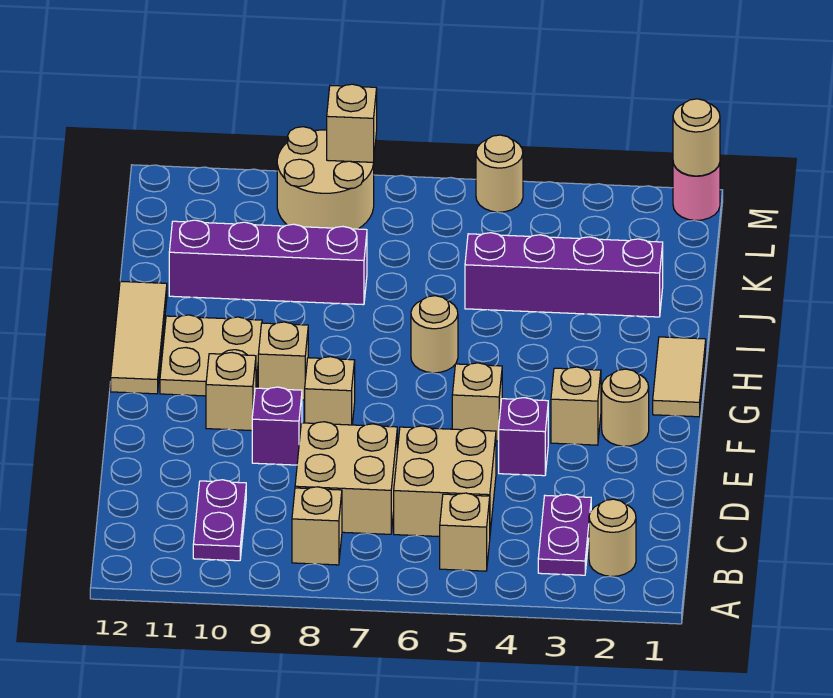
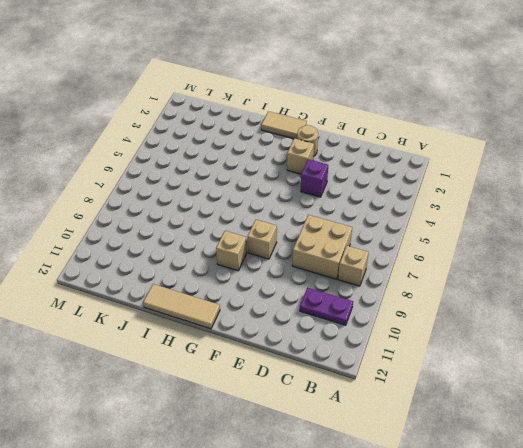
none -> tan round brick B2 level 1
none -> purple plate B3:C3 level 1
none -> tan brick B5 level 1

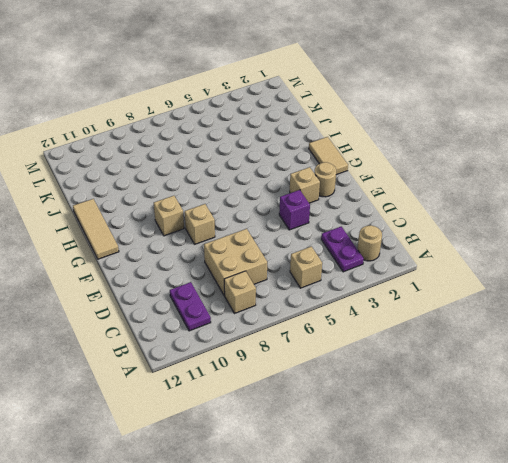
none -> tan brick C5:D6 level 1
none -> purple brick E9 level 1
none -> tan brick F5 level 1

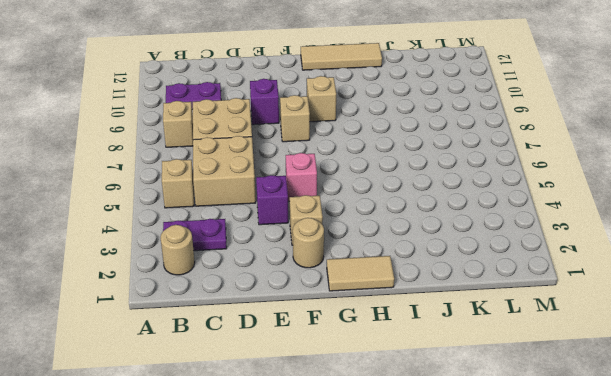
pink brick F5 level 1 -> tan brick F5 level 1
none -> tan brick F10 level 1
none -> tan plate G10:H11 level 1
none -> tan round brick H6 level 1

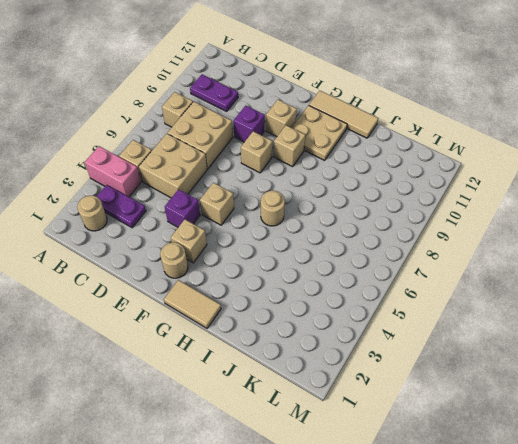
pink brick A4:B4 level 1 -> none
none -> purple brick J2:J5 level 1
none -> purple brick J8:J11 level 1
none -> tan round brick L8:M9 level 1

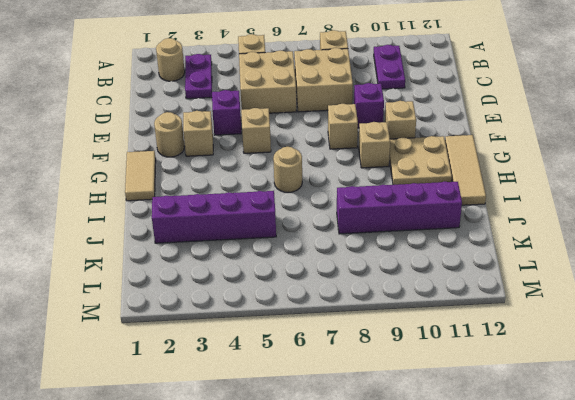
none -> tan round brick L8:M9 level 1
none -> pink round brick M1 level 1
none -> tan round brick M5 level 1

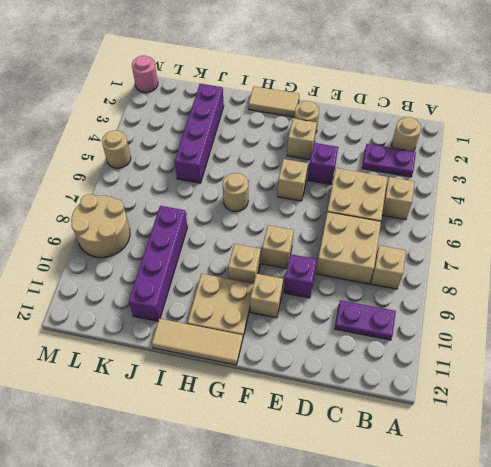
none -> tan round brick M1 level 2
none -> tan brick M8 level 2

